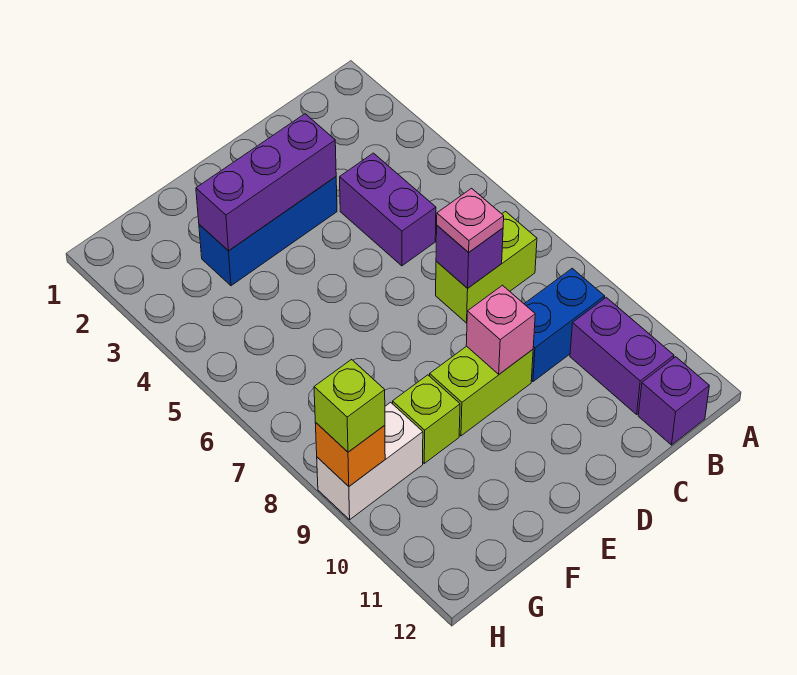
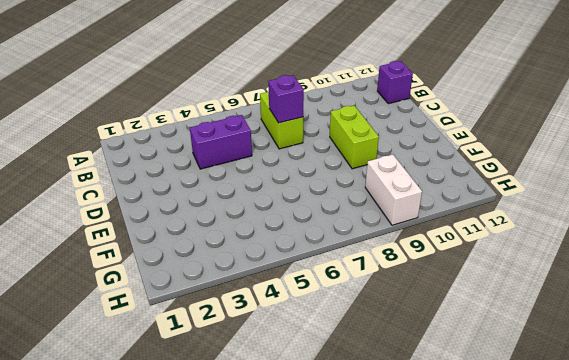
none -> blue brick B9:C9 level 1
none -> purple brick B10:B11 level 1
none -> blue brick D3:F3 level 1

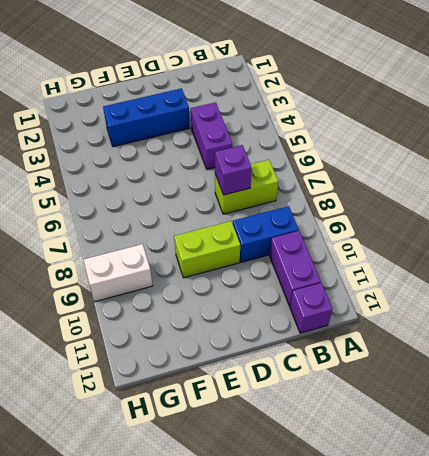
none -> lime brick F9 level 1
none -> purple brick D3:F3 level 2
none -> pink brick D9 level 2

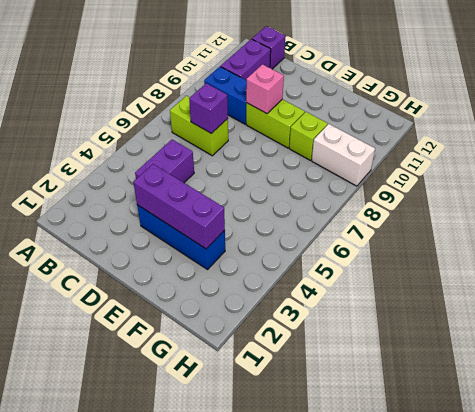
none -> orange brick H9 level 2
none -> pink plate C7 level 3
none -> lime brick H9 level 3

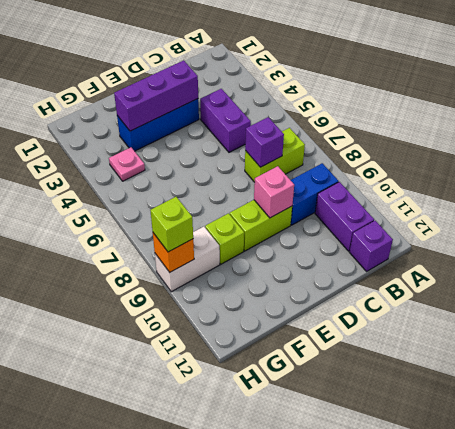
pink plate G4 level 1 -> pink plate C7 level 3

